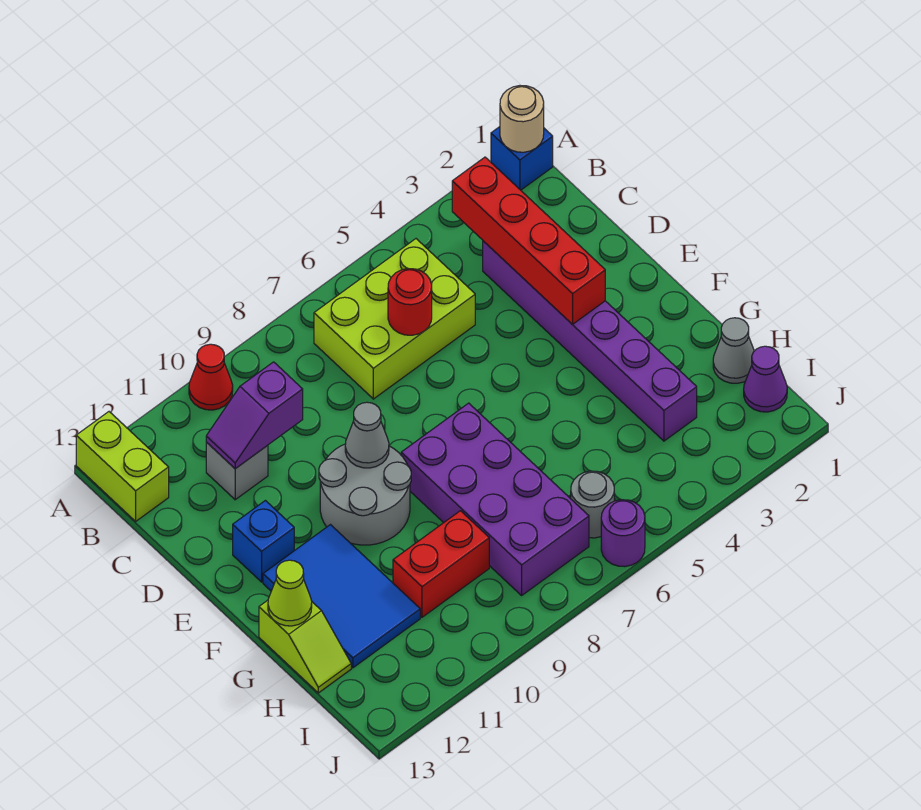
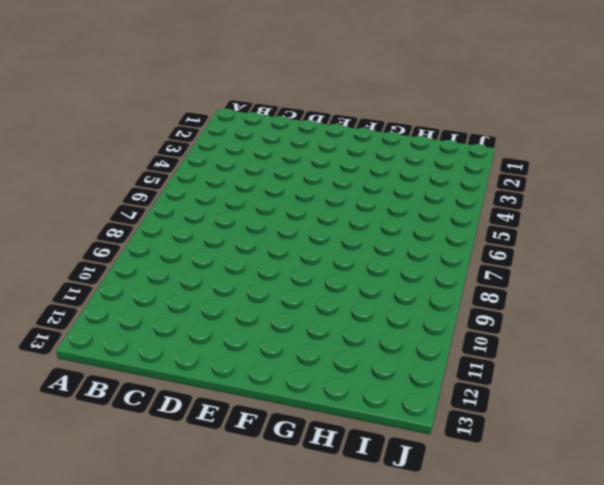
none -> blue brick A1 level 1
none -> red cone A10 level 1
none -> lime brick A13:B13 level 1

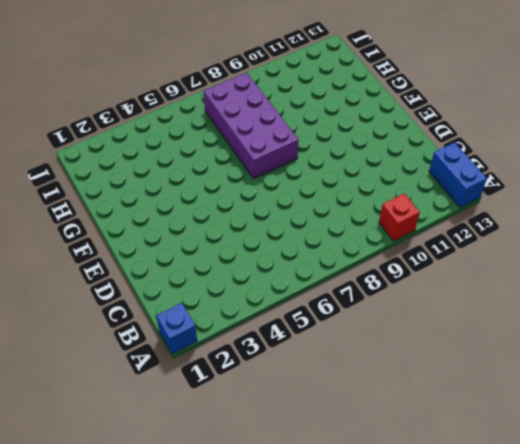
red brick A10 level 1 -> red cone A10 level 1
blue brick A13:B13 level 1 -> lime brick A13:B13 level 1
none -> lime brick B5:C7 level 1
none -> purple brick C3:H3 level 1
none -> grey brick C11 level 1

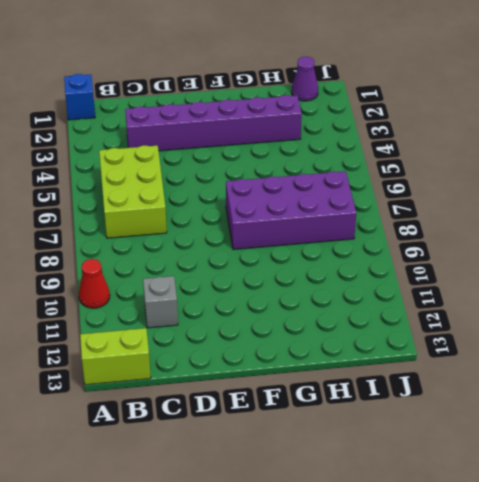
none -> grey round brick E9:F10 level 1
none -> blue brick E12 level 1
none -> blue tile F11:H12 level 1

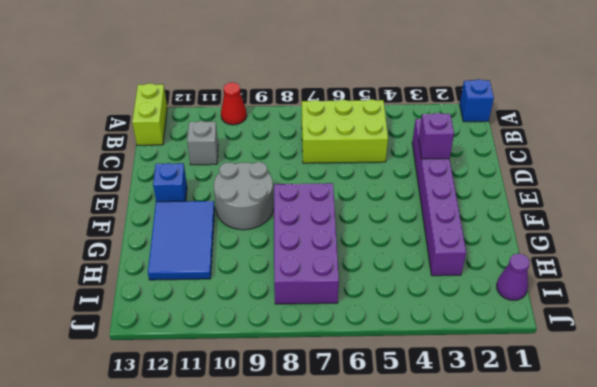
purple brick D3 level 2 -> red brick B3:E3 level 2
none -> lime slope G13:H13 level 1 top G
none -> grey cone H1 level 1
none -> red brick H9:H10 level 1

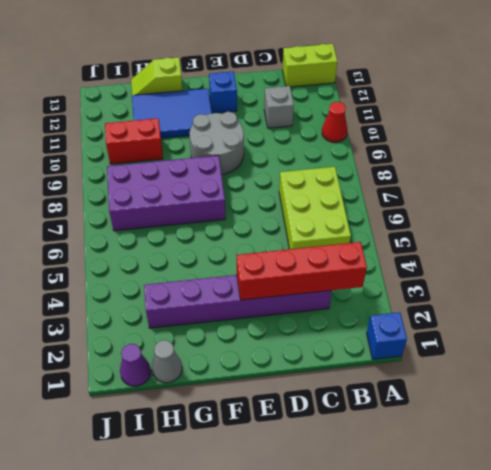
red brick H10:I10 level 1 -> red brick H9:H10 level 1
none -> grey round brick I6 level 1
none -> purple round brick J6 level 1
none -> tan round brick A1 level 2

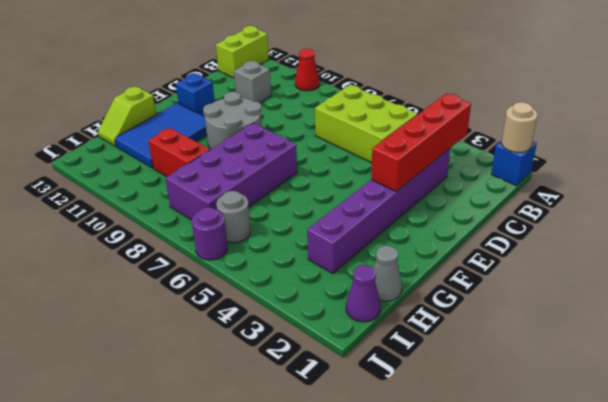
none -> red round brick C6 level 2
none -> purple slope C10:C11 level 2 top 10
none -> grey cone E9 level 2

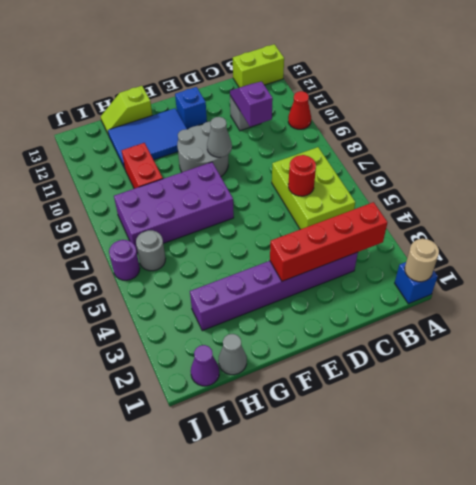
none -> lime cone G13 level 2

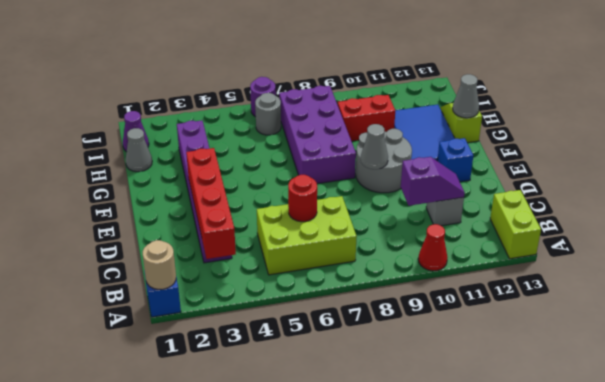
grey cone G13 level 2 -> lime cone G13 level 2

